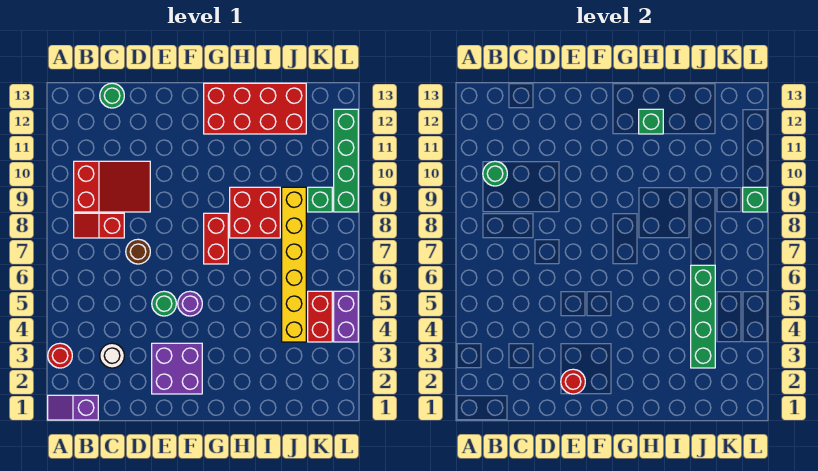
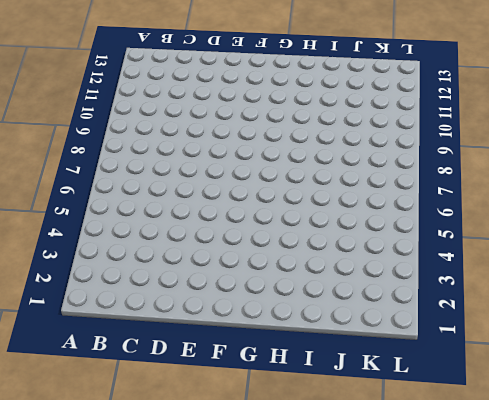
none -> purple slope A1:B1 level 1 top B
none -> red round brick A3 level 1
none -> red slope B8:C8 level 1 top C

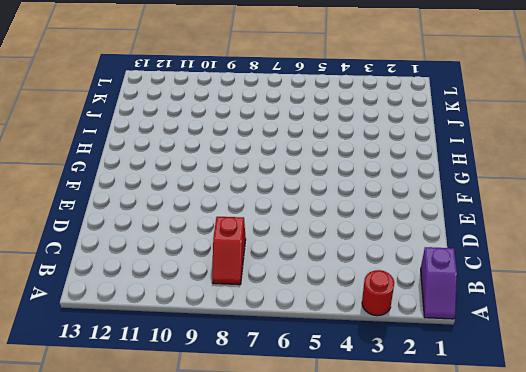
none -> red slope B9:D10 level 1 top B
none -> white round brick C3 level 1
none -> green round brick C13 level 1

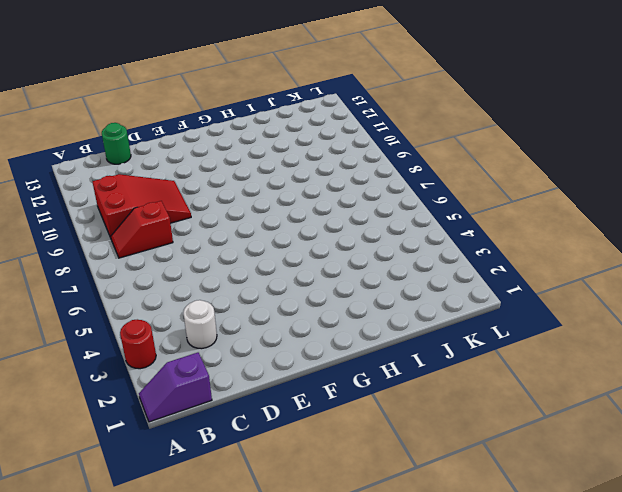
none -> brown round brick D7 level 1
none -> purple brick E2:F3 level 1
none -> green round brick E5 level 1

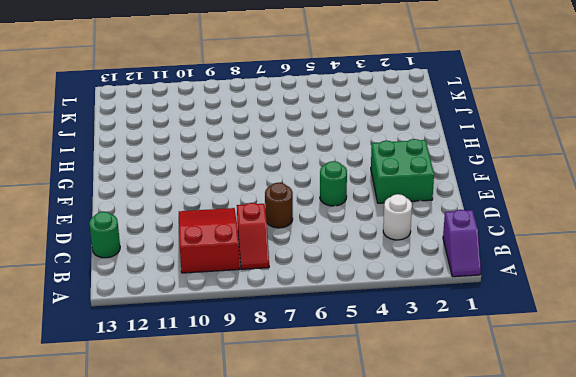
green brick E2:F3 level 1 -> purple brick E2:F3 level 1
none -> red round brick A3 level 1
none -> purple round brick F5 level 1
none -> red brick G7:G8 level 1

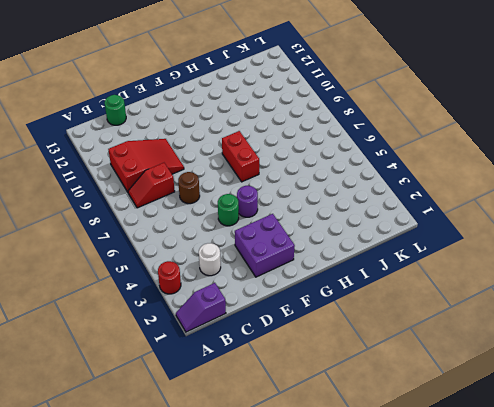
none -> red brick G12:J13 level 1
none -> red brick H8:I9 level 1
none -> yellow brick J4:J9 level 1

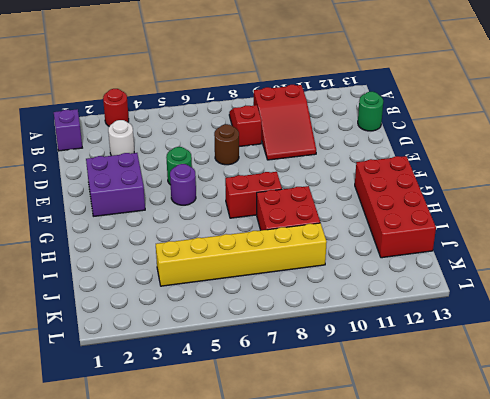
none -> red brick K4:K5 level 1
none -> green brick K9 level 1
none -> purple brick L4:L5 level 1

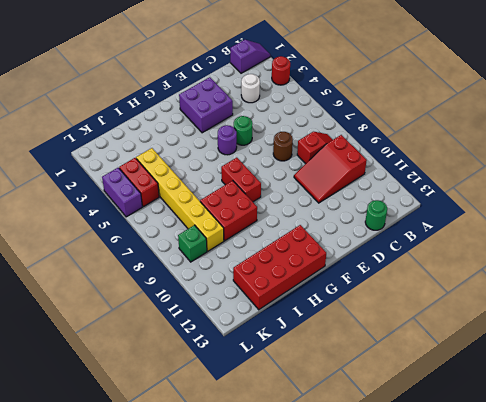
none -> green brick L9:L12 level 1
none -> green round brick B10 level 2
none -> red round brick E2 level 2

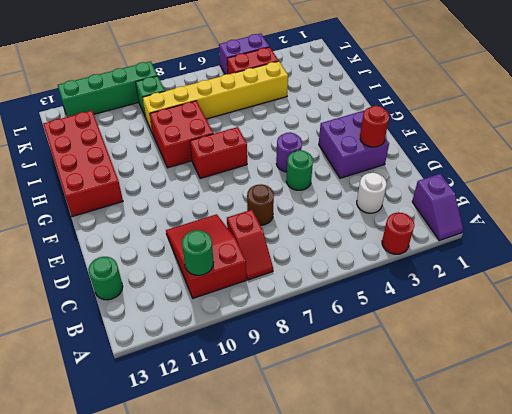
none -> green brick H12 level 2
none -> green brick J3:J6 level 2
none -> green brick L9 level 2

